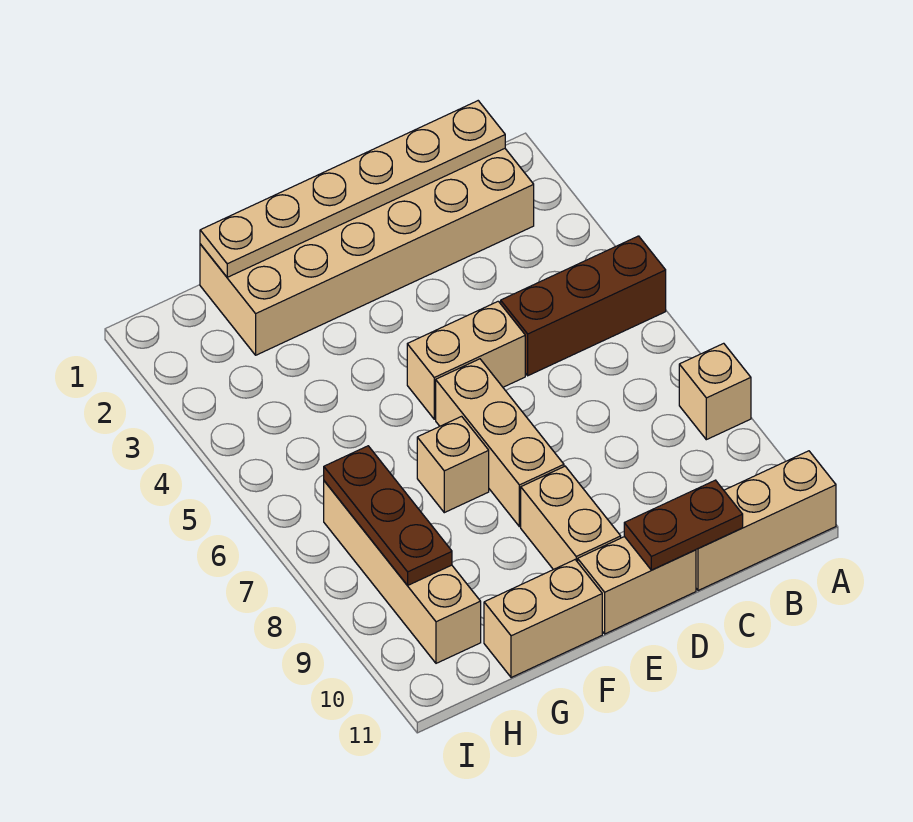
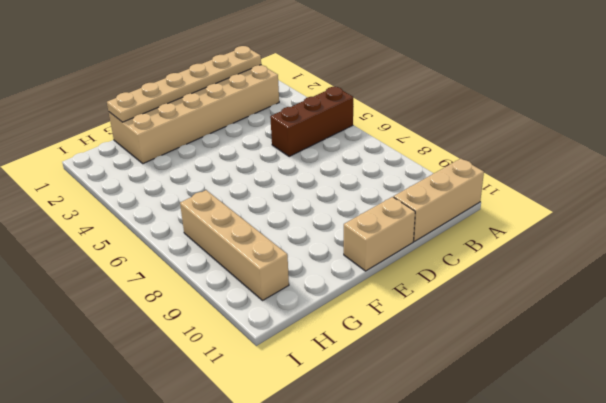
none -> tan brick A8 level 1
none -> tan brick D5:E5 level 1
none -> tan brick E6:E8 level 1

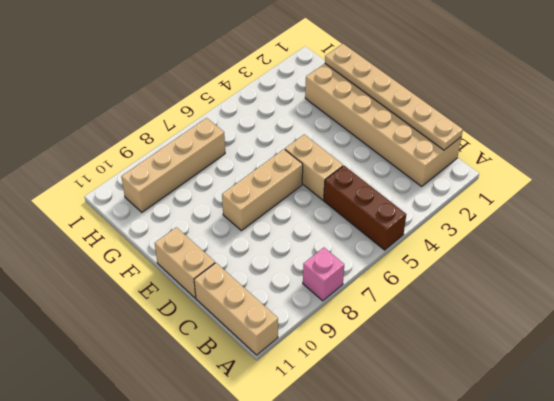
pink brick A8 level 1 -> tan brick A8 level 1
none -> tan brick E9:E10 level 1
none -> tan brick F7 level 1
none -> tan brick F11:G11 level 1

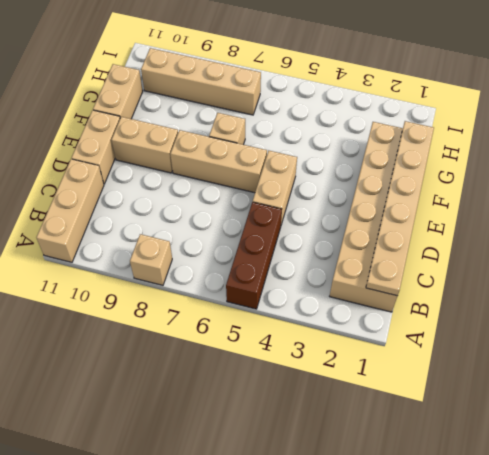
none -> brown plate C11:D11 level 2
none -> brown plate H7:H9 level 2

